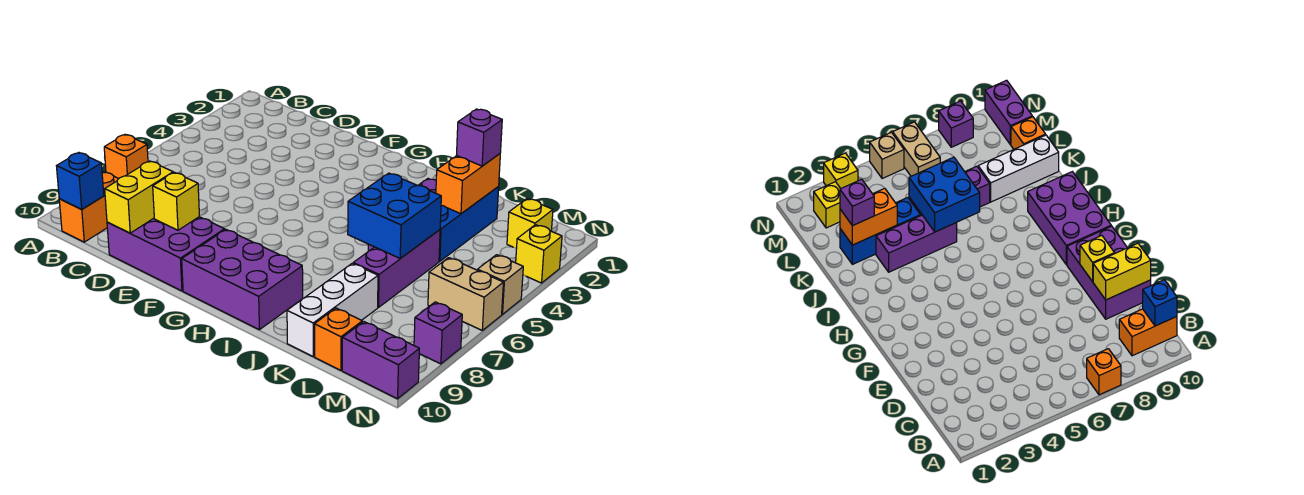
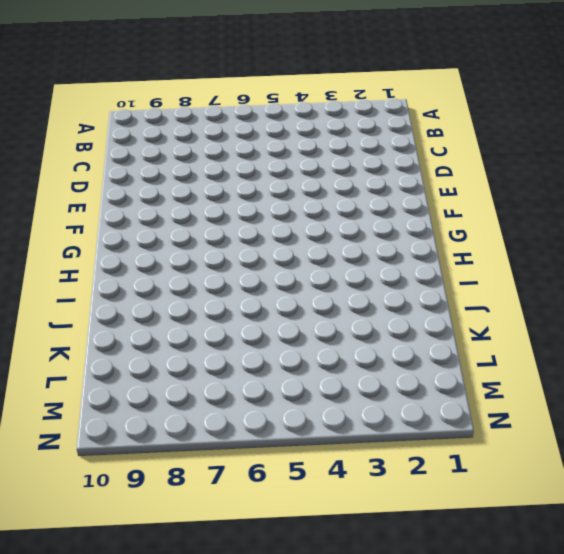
none -> orange brick A7 level 1
none -> orange brick B9:B10 level 1
none -> purple brick D9:F10 level 1

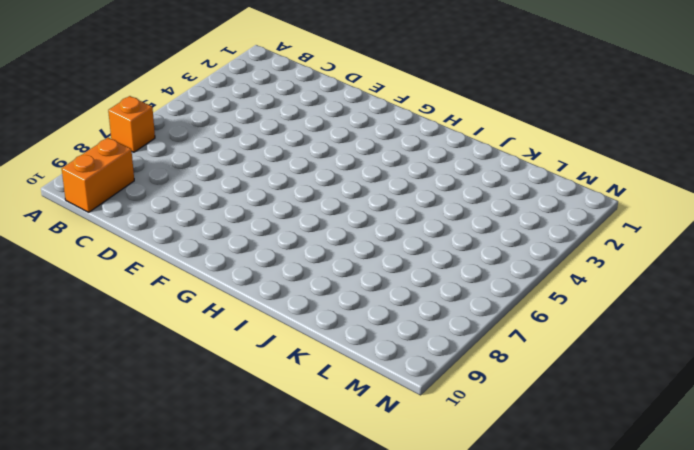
none -> purple brick D9:F10 level 1
none -> purple brick G9:I10 level 1
none -> purple brick J3:J5 level 1

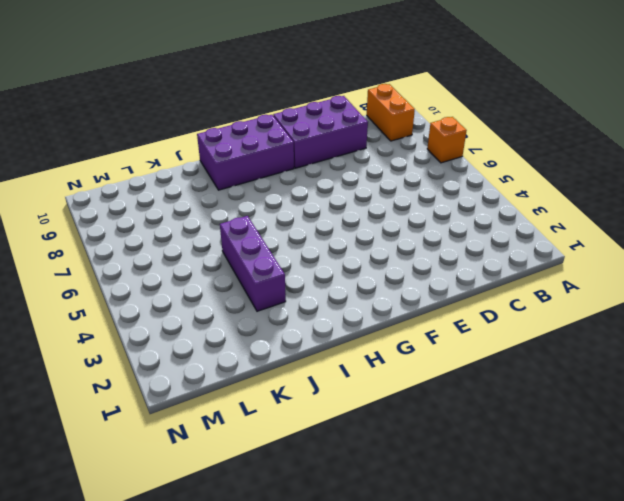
none -> blue brick K2:K4 level 1
none -> purple brick K5:K7 level 1
none -> white brick K8:K10 level 1

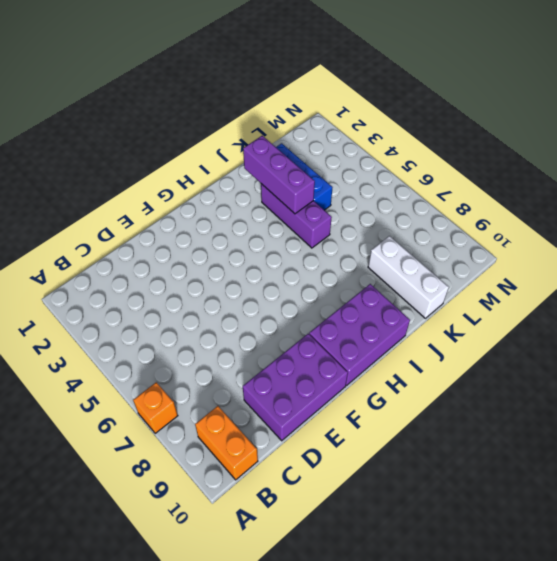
purple brick J2:J4 level 2 -> purple brick K5:K7 level 1
none -> orange brick L10 level 1
none -> yellow brick M2 level 1
none -> tan brick M6:N6 level 1

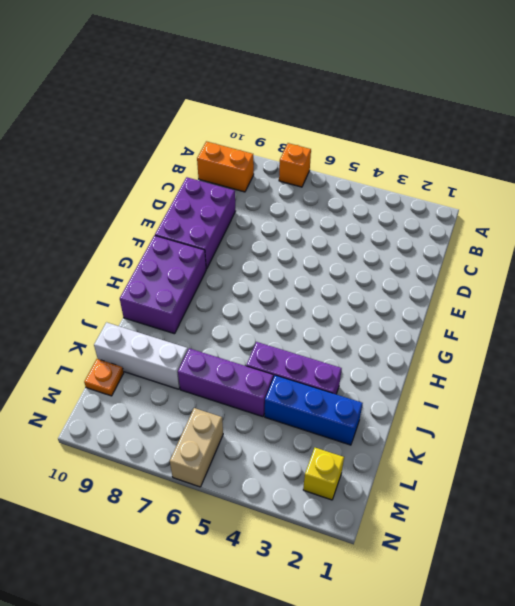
orange plate L10 level 1 -> orange brick L10 level 1
none -> purple brick M10:N10 level 1
none -> yellow brick N3 level 1
none -> tan brick N5 level 1

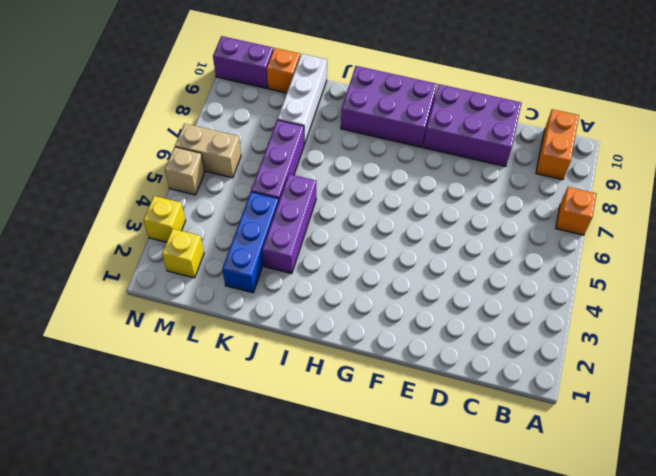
none -> purple brick N8 level 1
none -> blue brick B10 level 2
none -> yellow brick D9:D10 level 2

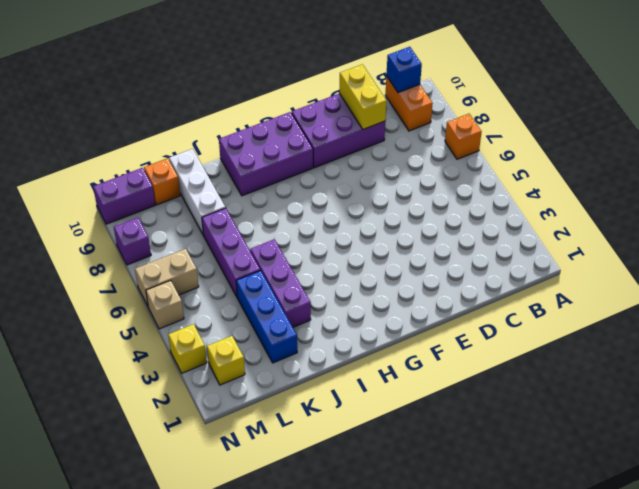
none -> yellow brick E9 level 2
none -> blue brick J5:K6 level 2
none -> orange brick K2:K3 level 2

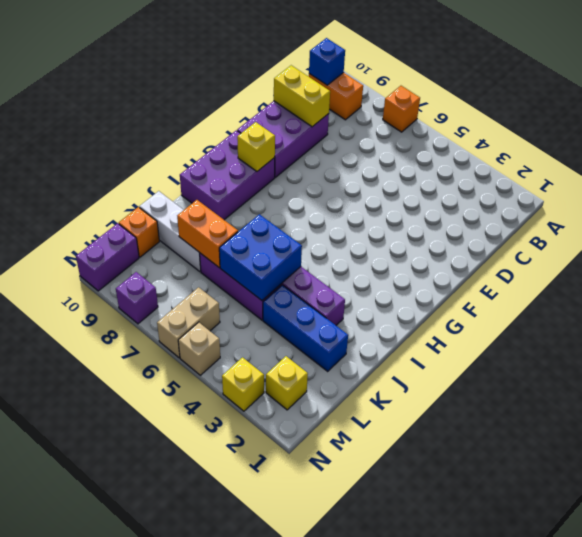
yellow brick G9 level 2 -> yellow brick E9 level 2
orange brick K7:K8 level 2 -> orange brick K2:K3 level 2
none -> purple brick K2 level 3

